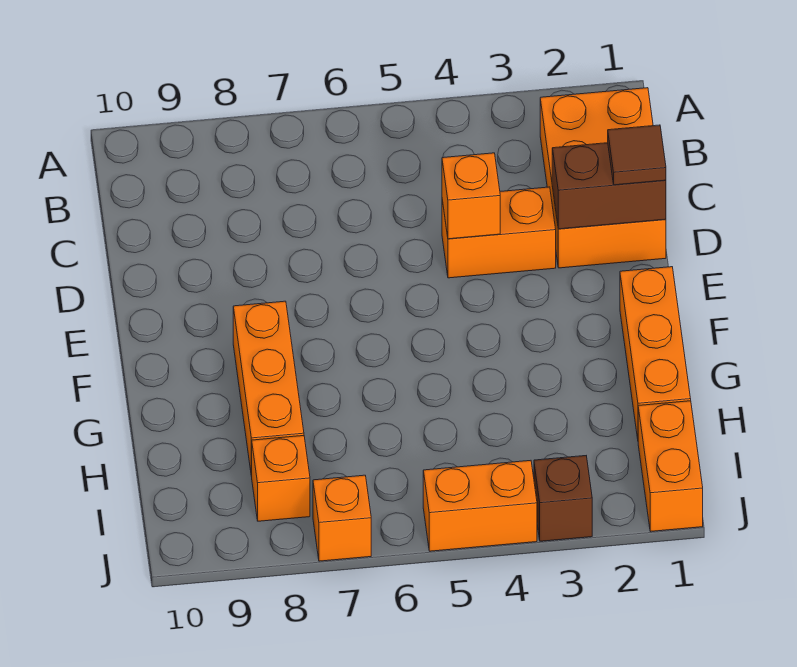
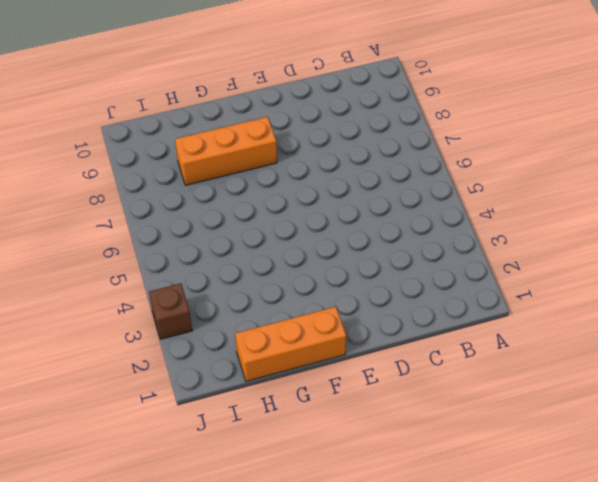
none -> orange brick B1:D2 level 1
none -> orange brick D3:D4 level 1
none -> orange brick I1:J1 level 1

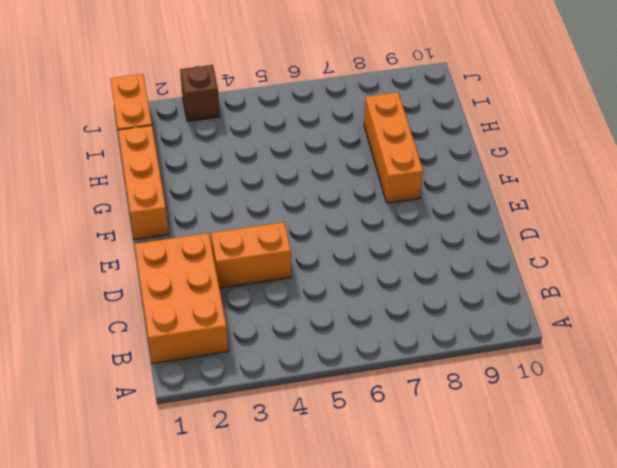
none -> orange brick I8 level 1
none -> orange brick J4:J5 level 1
none -> orange brick J7 level 1

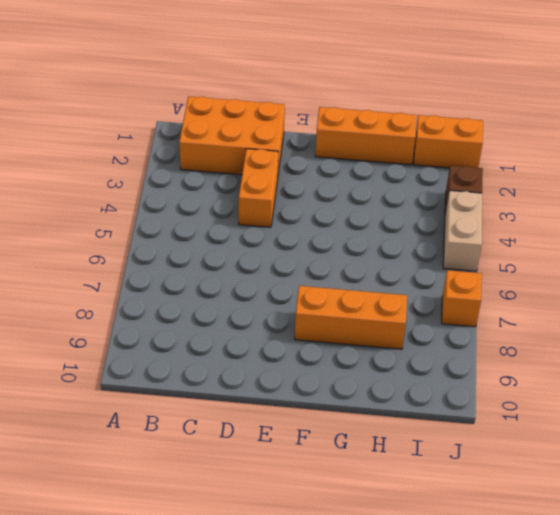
tan brick J4:J5 level 1 -> orange brick J4:J5 level 1
none -> orange brick I8 level 1
none -> brown brick D1:D2 level 2
none -> orange brick D4 level 2

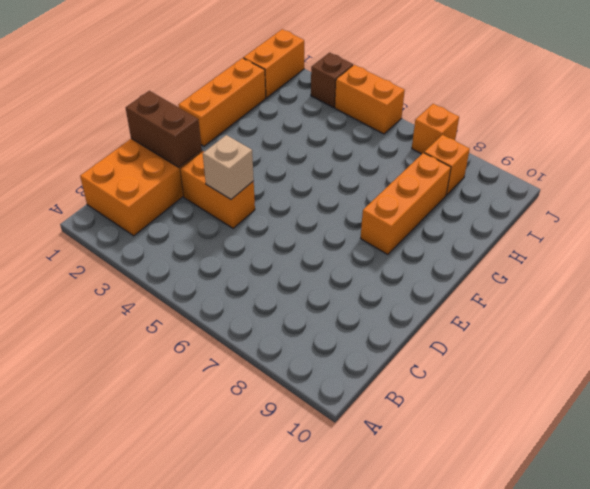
tan brick D4 level 2 -> orange brick D4 level 2
none -> brown tile D1 level 3

